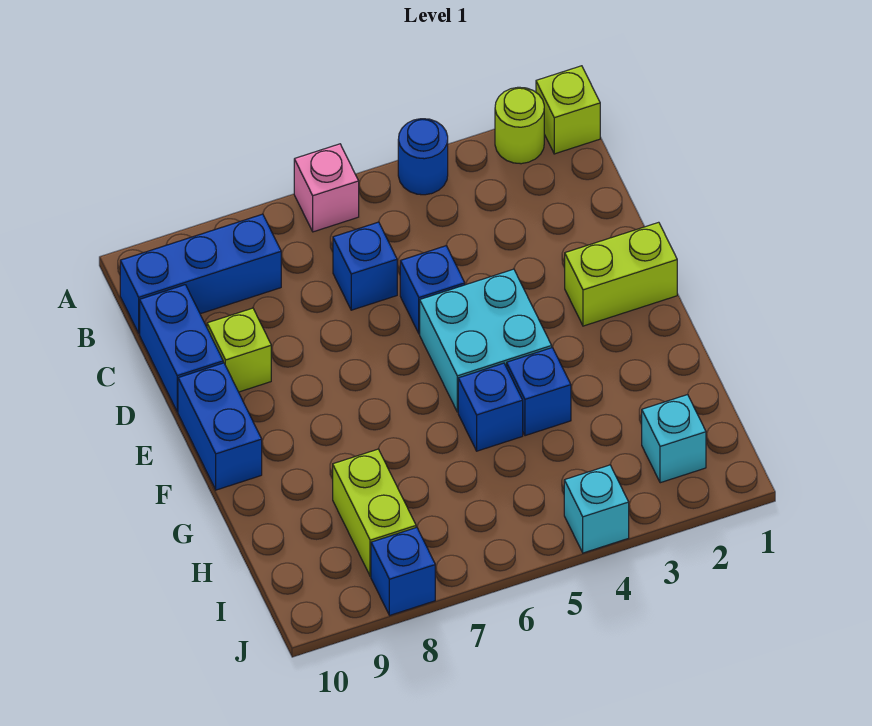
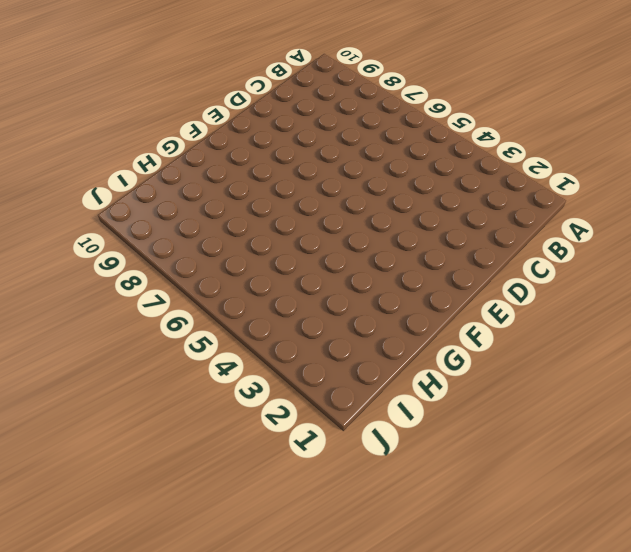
none -> lime brick A1 level 1
none -> lime round brick A2 level 1
none -> blue round brick A4 level 1

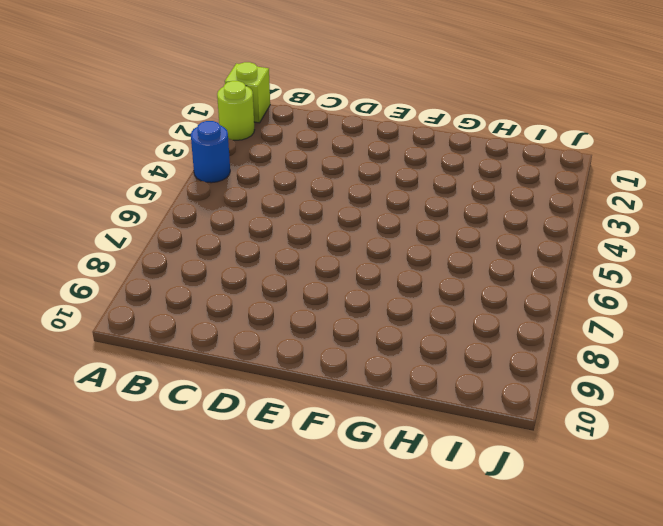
none -> pink brick A6 level 1
none -> blue brick B8:B10 level 1
none -> blue brick C6 level 1

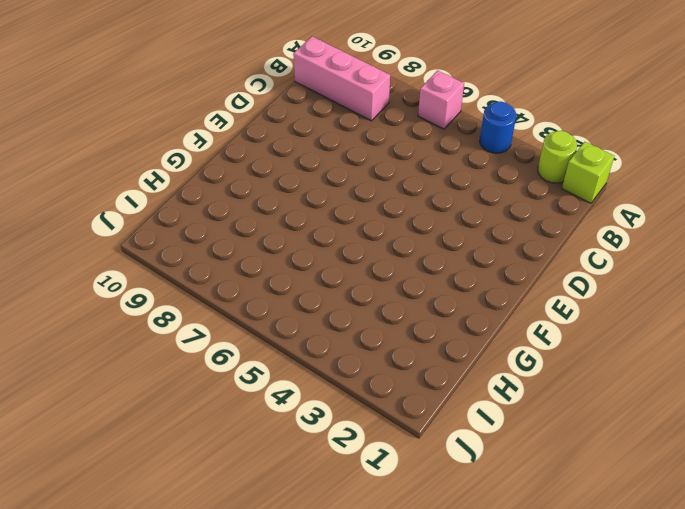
pink brick B8:B10 level 1 -> blue brick B8:B10 level 1
none -> blue brick C6 level 1
none -> blue brick C10:D10 level 1
none -> blue brick D5 level 1

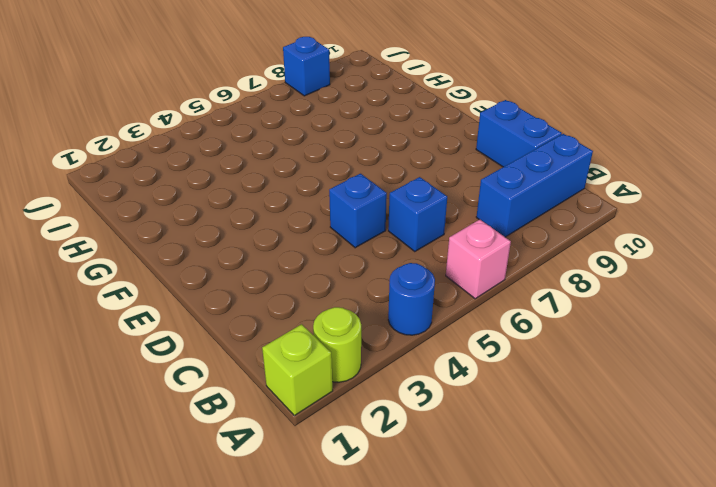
none -> lime brick D9 level 1
none -> lime brick E1:E2 level 1
none -> cyan brick E4:F5 level 1

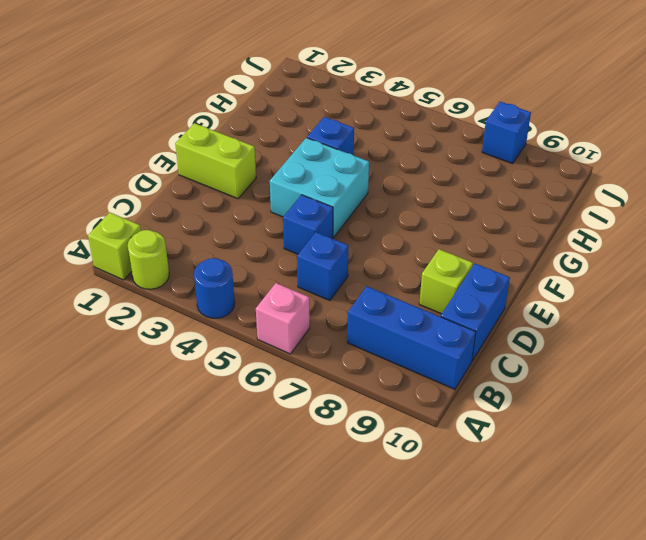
none -> blue brick E10:F10 level 1
none -> blue brick G5 level 1
none -> lime brick H8:I8 level 1

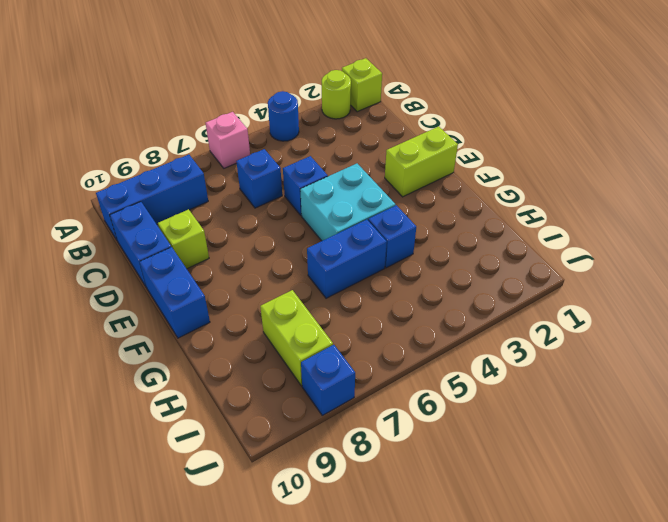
blue brick G5:G6 level 1 -> blue brick G5 level 1
none -> cyan brick I2 level 1
none -> cyan brick J4 level 1

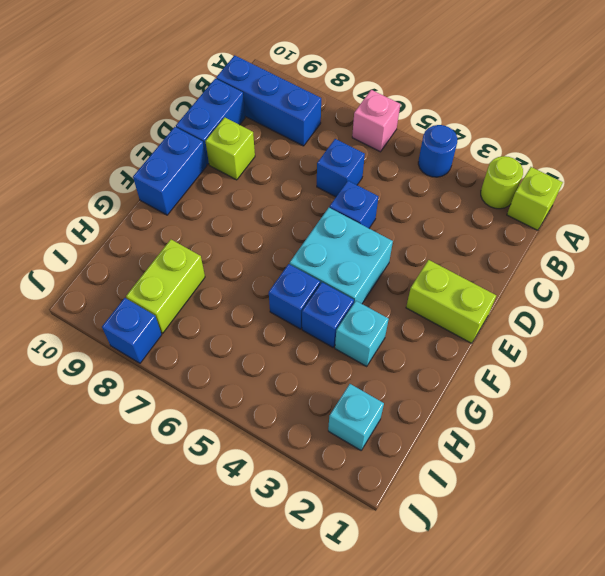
cyan brick G3 level 1 -> cyan brick J4 level 1

